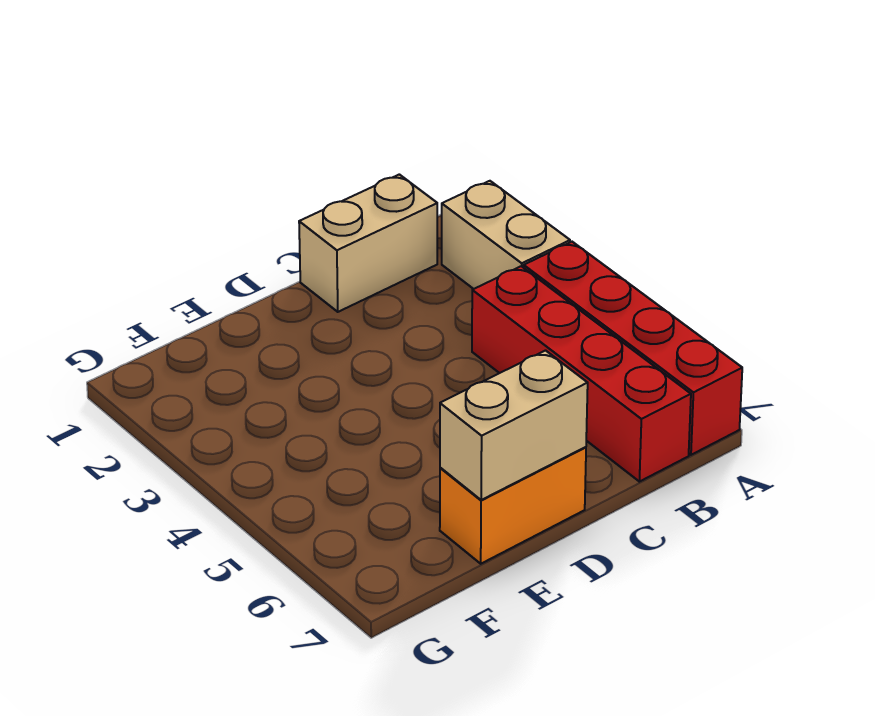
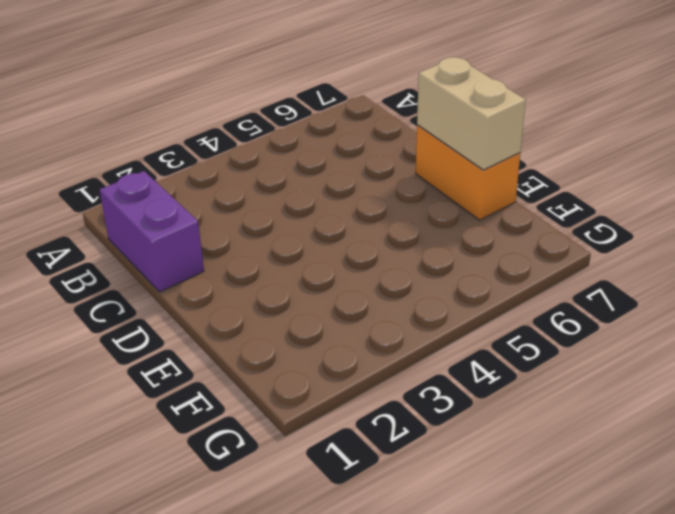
purple brick B1:C1 level 1 -> tan brick B1:C1 level 1
none -> tan brick A2:A3 level 1
none -> red brick A4:A7 level 1

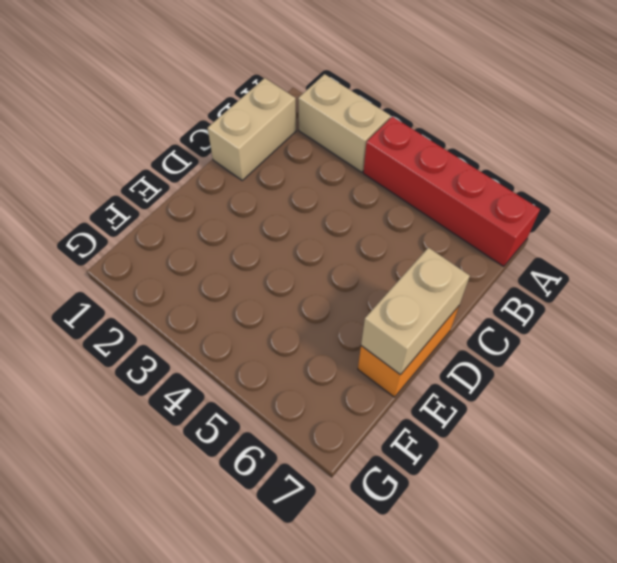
none -> red brick B4:B7 level 1

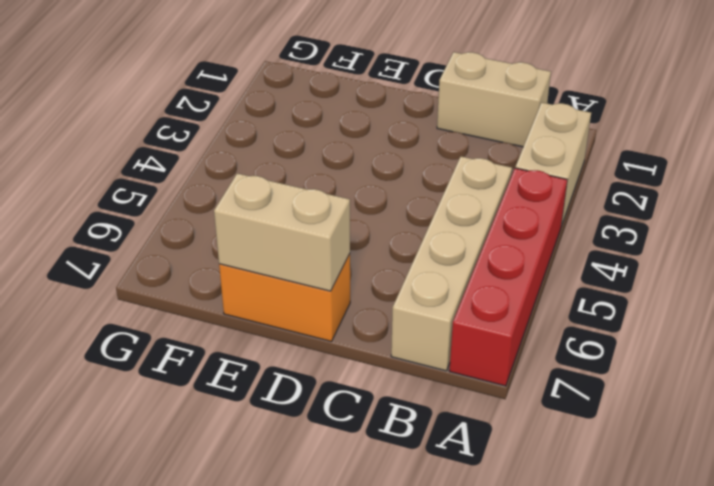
tan brick B4:B7 level 1 -> red brick B4:B7 level 1

